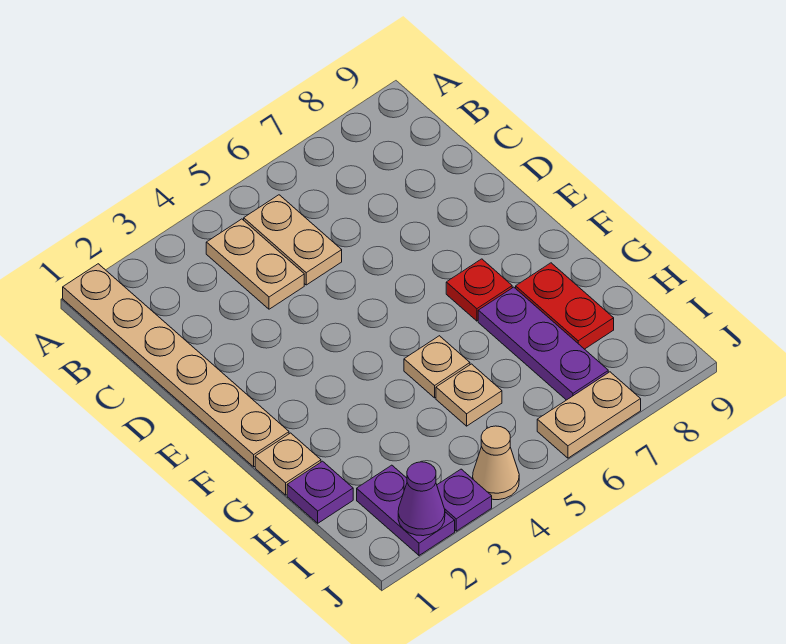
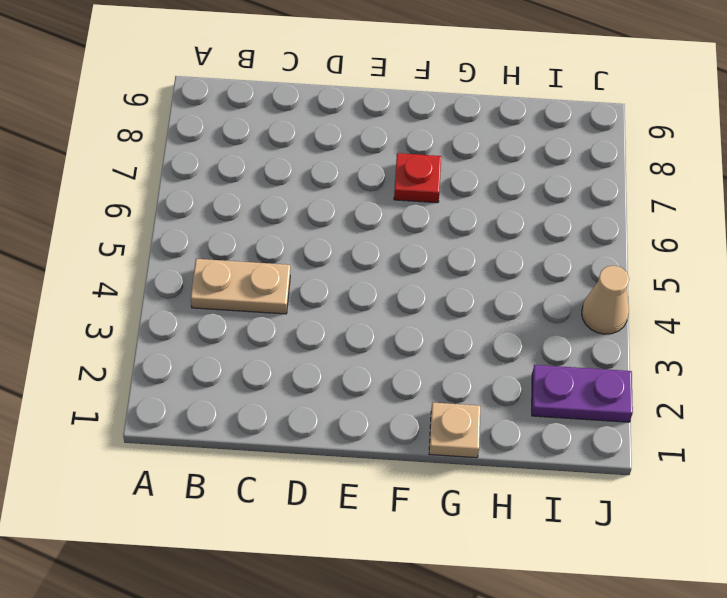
none -> tan plate A1:F1 level 1
none -> tan plate B5:C5 level 1
none -> tan plate G5 level 1

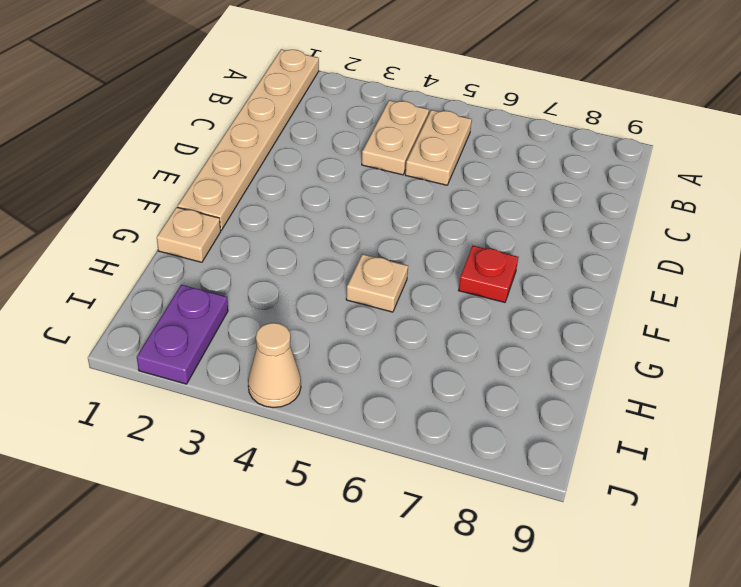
none -> purple plate G7:I7 level 1
none -> red plate G8:H8 level 1
none -> purple plate H1 level 1

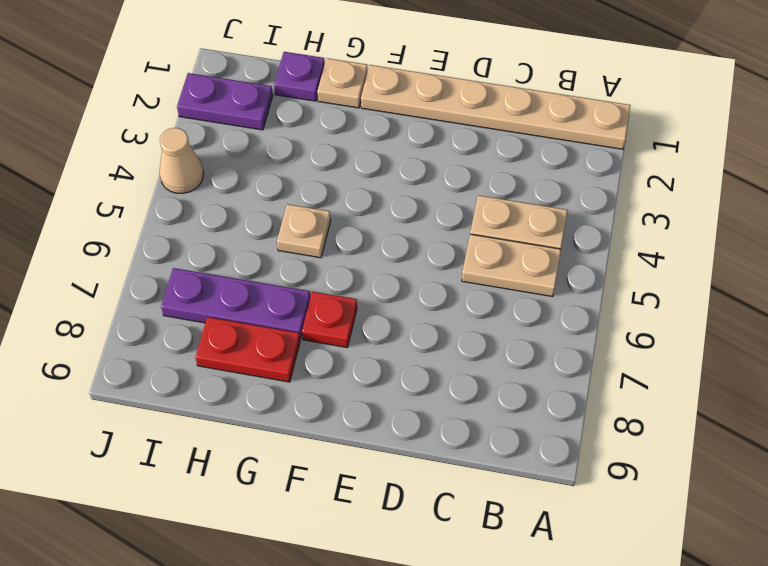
none -> tan plate H5 level 1
none -> purple plate J3 level 1
none -> tan plate J6:J7 level 1

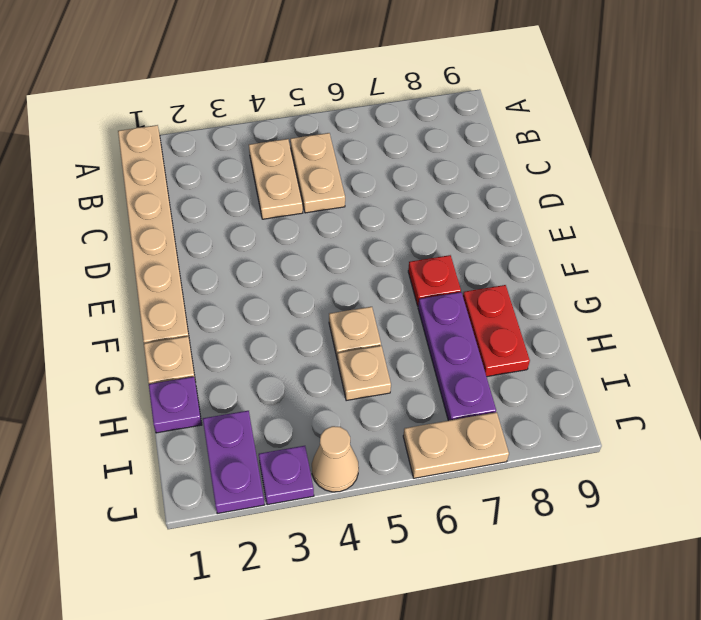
none -> purple cone J2 level 2

